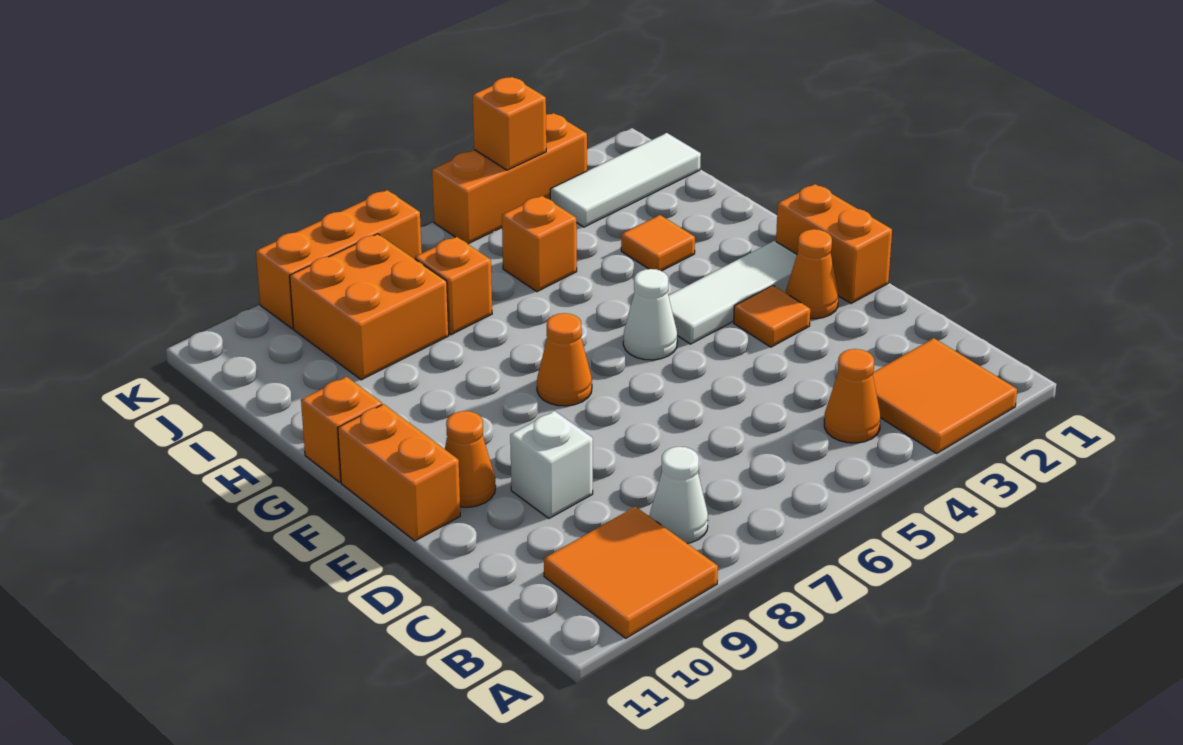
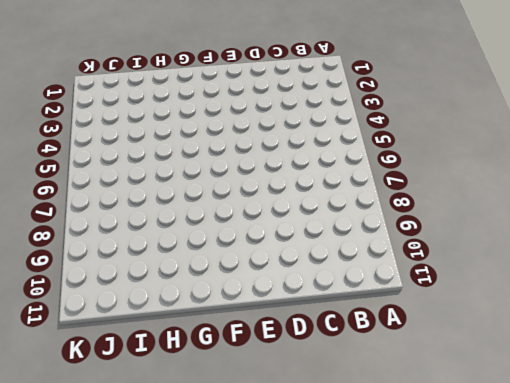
none -> orange tile A2:B3 level 1
none -> orange tile A9:B10 level 1
none -> orange cone B4 level 1

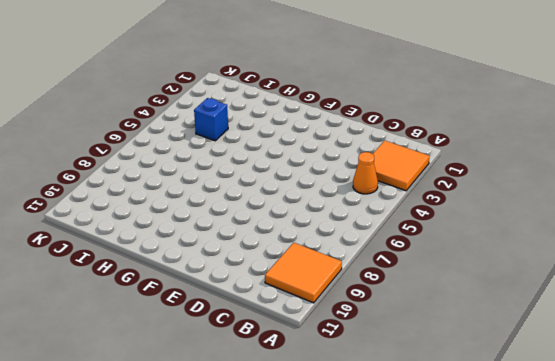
blue brick I4 level 1 -> none
none -> white cone B8 level 1
none -> white brick D9 level 1
none -> orange brick E1:F1 level 1

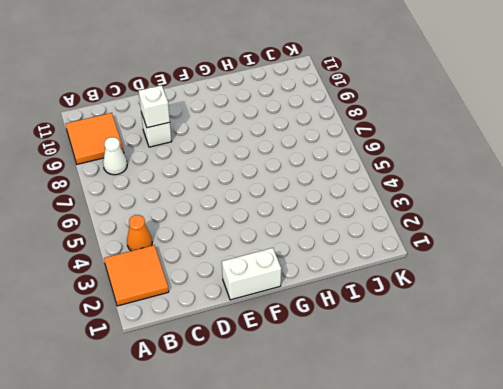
white brick D9 level 2 -> none
white brick E1:F1 level 1 -> orange brick E1:F1 level 1
none -> orange cone E2 level 1
none -> orange tile E3 level 1
none -> orange cone E10 level 1

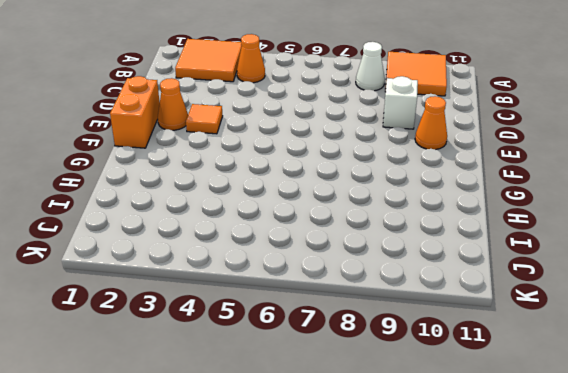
none -> orange brick E11:F11 level 1
none -> white tile F2:F4 level 1
none -> white cone F5 level 1

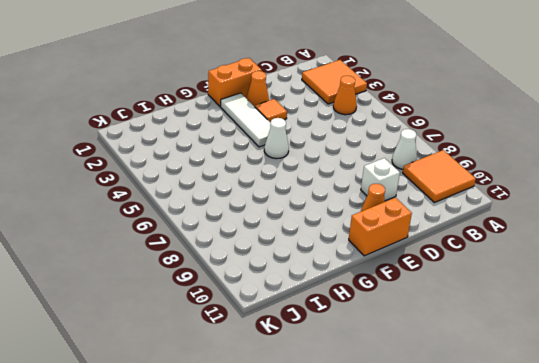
none -> orange cone F7 level 1
none -> orange brick G11 level 1
none -> orange tile H3 level 1

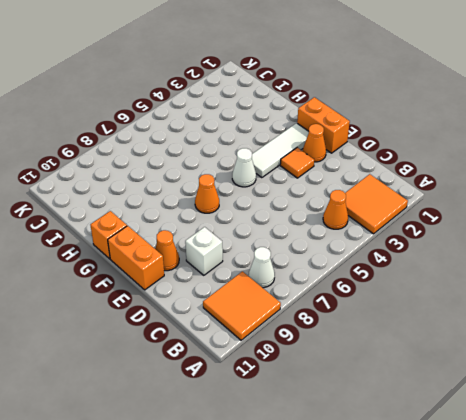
none -> orange tile H3 level 1
none -> orange brick I5 level 1
none -> orange brick I7 level 1

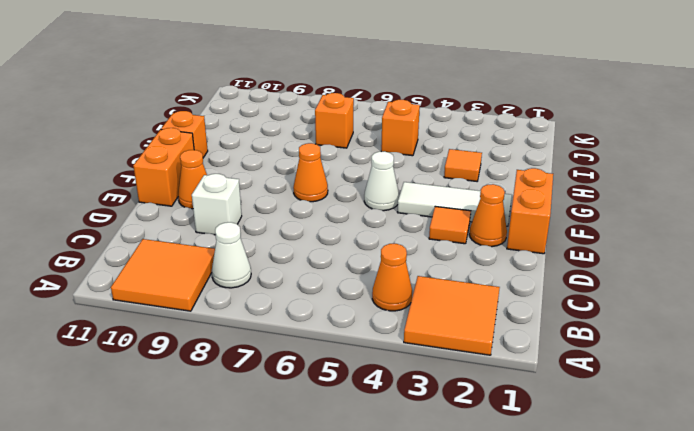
none -> orange brick I8:J9 level 1
none -> white tile J1:J3 level 1
none -> orange brick K3:K5 level 1

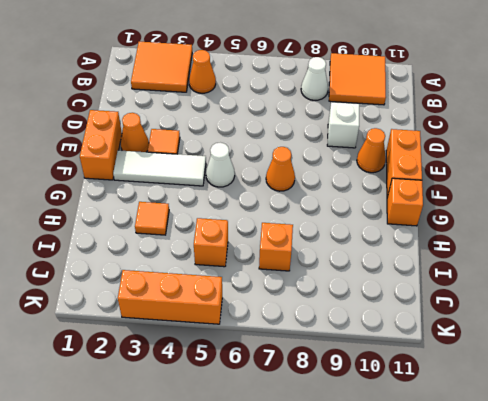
none -> orange brick I8:J9 level 1
none -> white tile J1:J3 level 1
none -> orange brick K7:K9 level 1

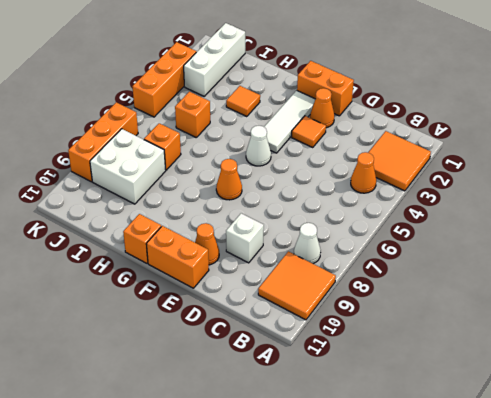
white brick I8:J9 level 1 -> orange brick I8:J9 level 1
white brick J1:J3 level 1 -> white tile J1:J3 level 1
none -> orange brick K4 level 2

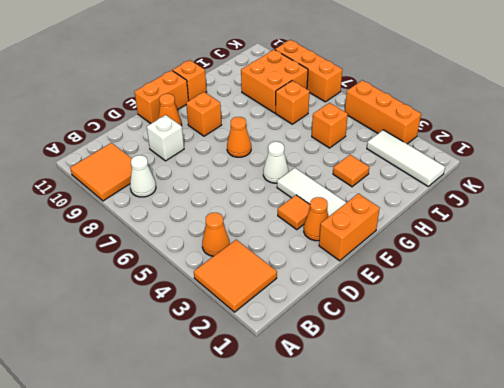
orange brick F9 level 1 -> orange brick K4 level 2

